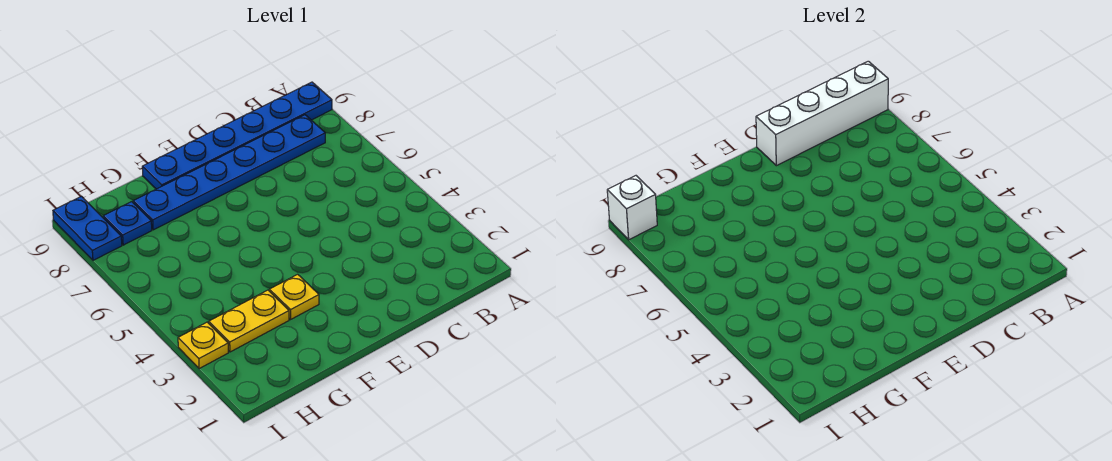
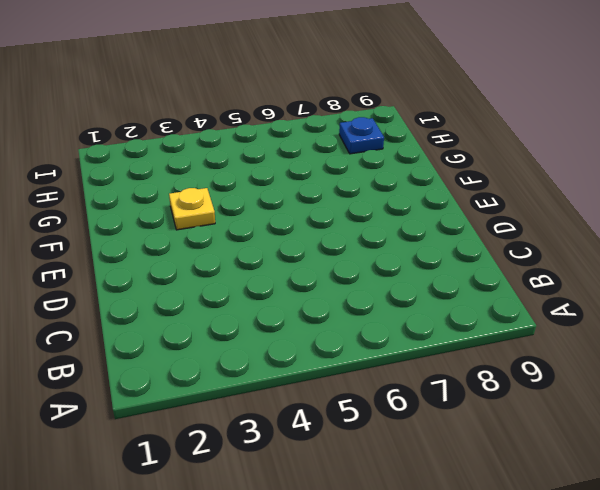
none -> blue plate A9:F9 level 1
none -> blue plate B8:G8 level 1

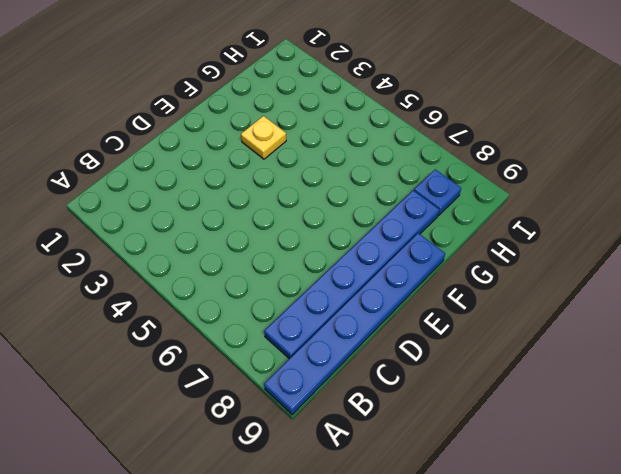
none -> yellow plate G3:H3 level 1
none -> yellow plate I3 level 1

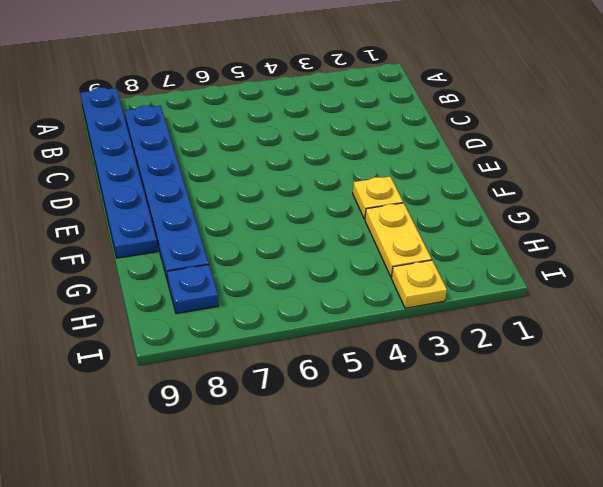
none -> blue plate I8:I9 level 1
none -> white brick A9:D9 level 2

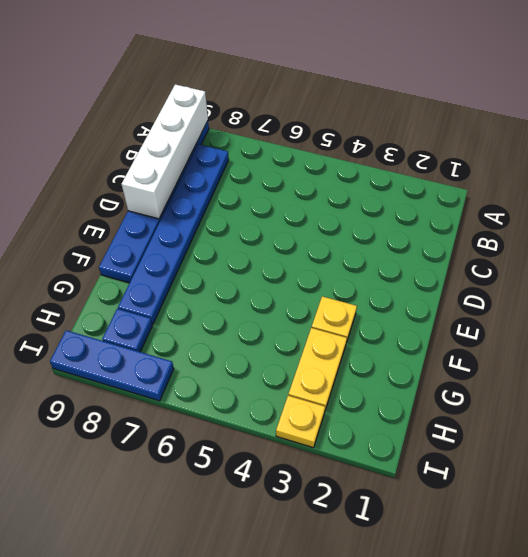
blue plate I7:I9 level 1 -> blue plate I8:I9 level 1
none -> white brick I9 level 2

